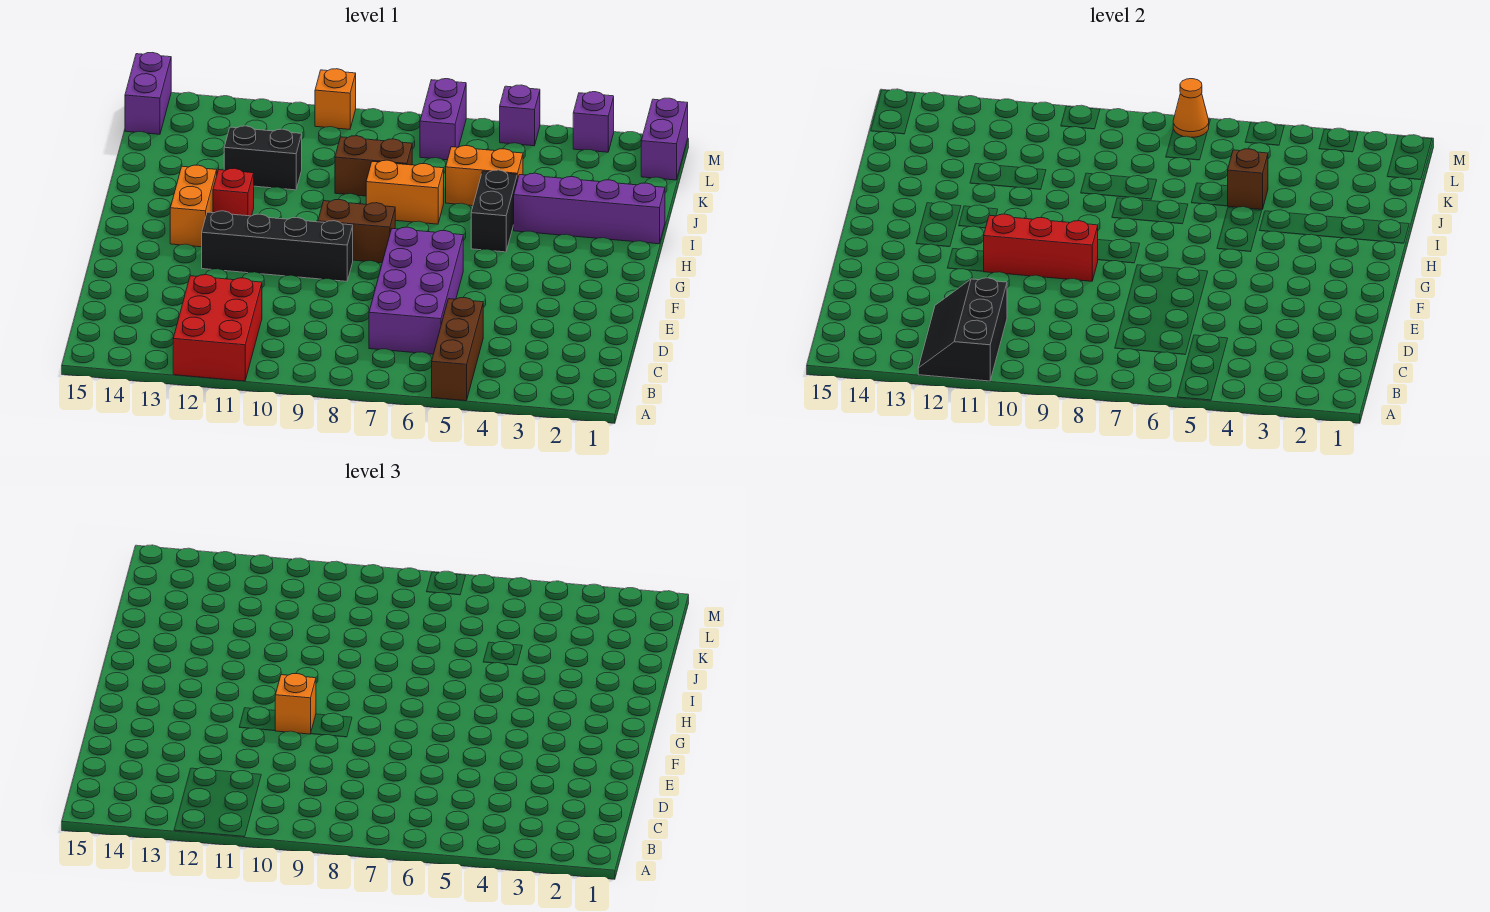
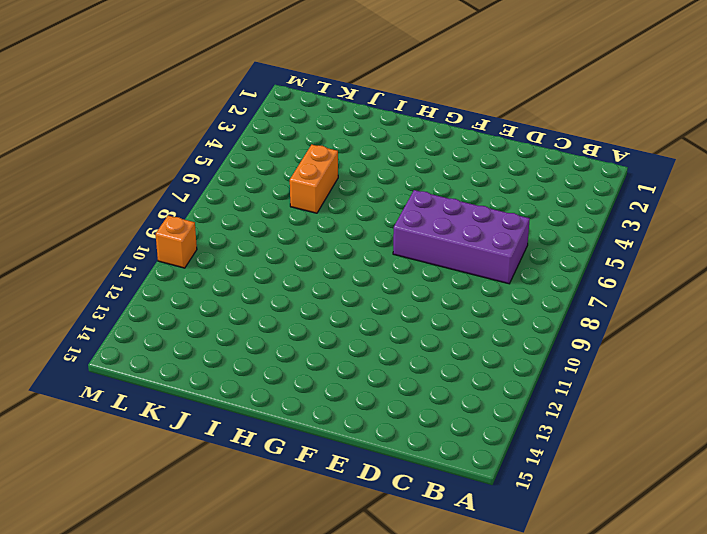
none -> brown brick A5:C5 level 1
none -> red brick A11:C12 level 1
none -> black brick F9:F12 level 1

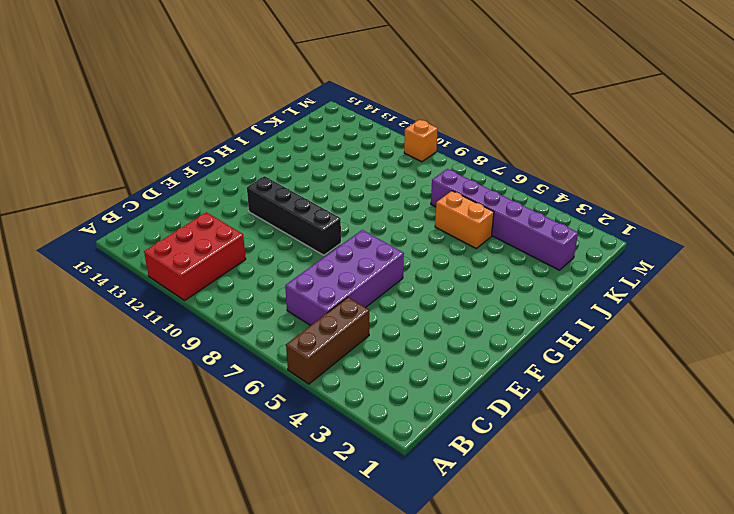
purple brick K2:K7 level 1 -> none
none -> brown brick G8:G9 level 1
none -> orange brick G13:H13 level 1
none -> black brick H5:I5 level 1

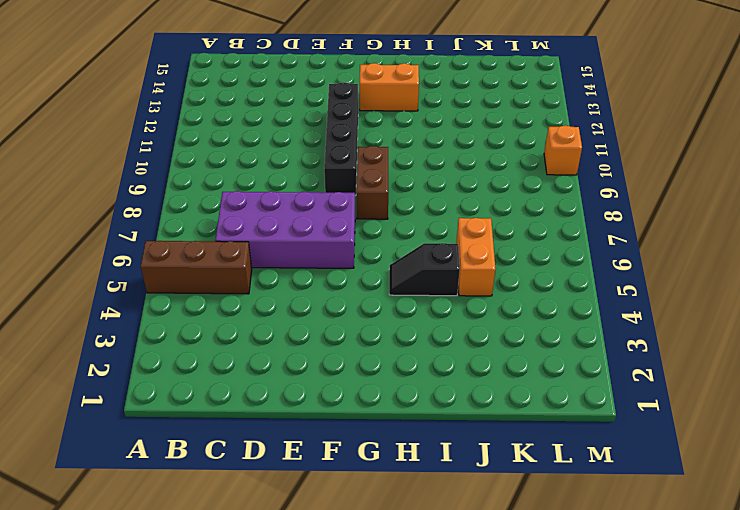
black slope H5:I5 level 1 top I -> black brick H5:I5 level 1
none -> red brick A11:C12 level 1
none -> red brick H12 level 1
none -> purple brick I1:I4 level 1

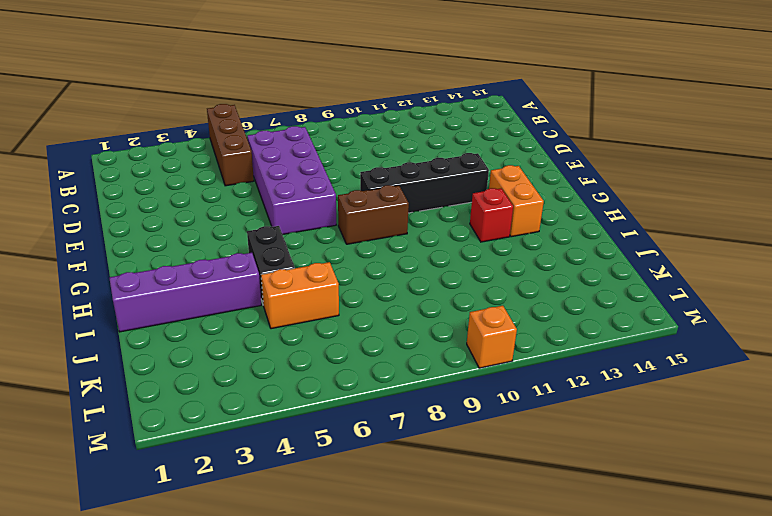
none -> red brick A11:C12 level 1
none -> orange brick I7:I8 level 1
none -> brown brick J8:J9 level 1

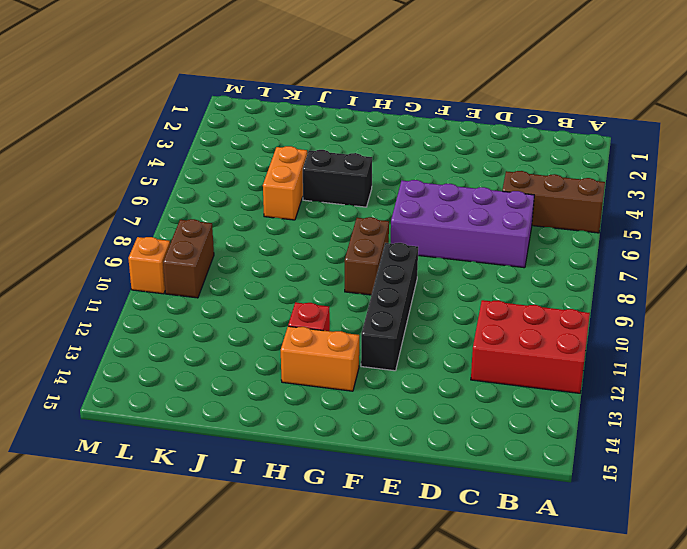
brown brick L9:L10 level 1 -> brown brick J8:J9 level 1
none -> purple brick I1:I4 level 1
none -> orange brick I7:I8 level 1
none -> black brick J11:J12 level 1

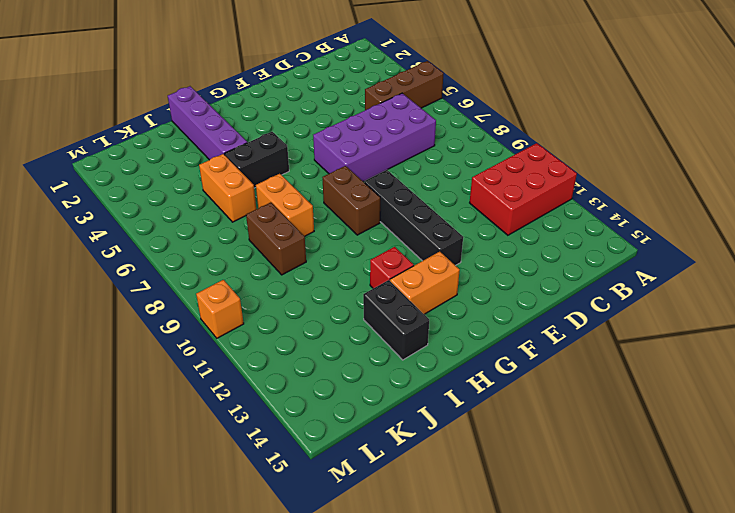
black brick I13:I14 level 1 -> black brick J11:J12 level 1
none -> purple brick L1:M1 level 1
none -> purple brick L7:M7 level 1
none -> purple brick L15:M15 level 1

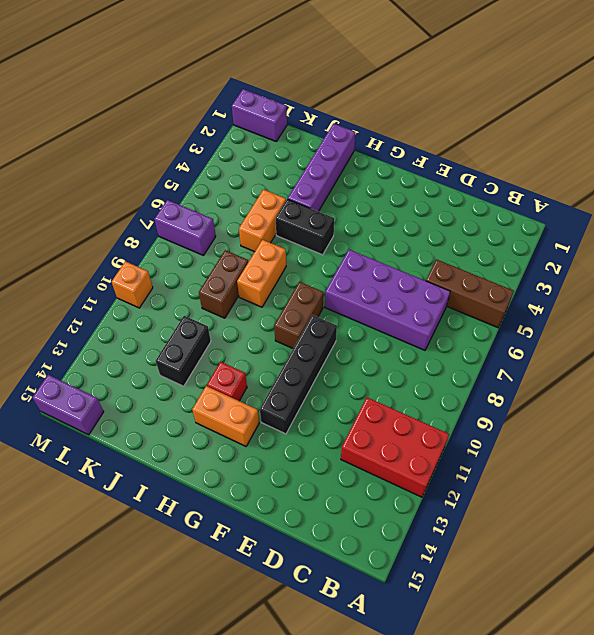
none -> purple brick M3 level 1
none -> purple brick M5 level 1
none -> black slope A11:C12 level 2 top 11

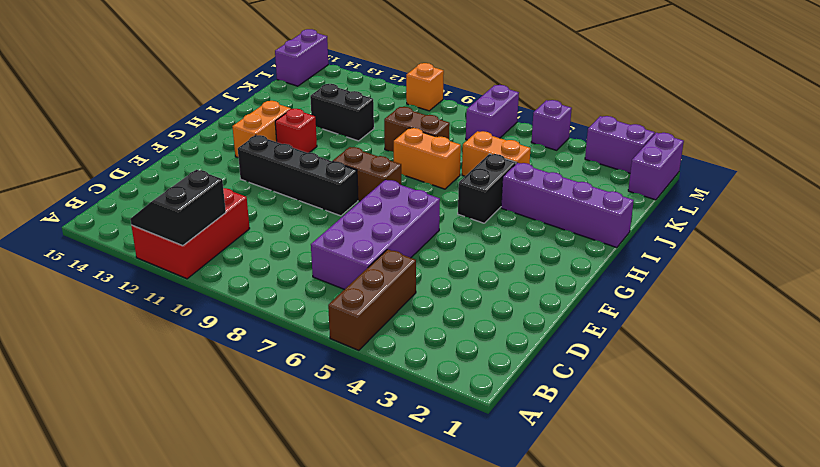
black slope A11:B12 level 2 top 11 -> black slope A11:C12 level 2 top 11
purple brick M2:M3 level 1 -> purple brick M3 level 1
none -> red brick F9:F11 level 2
none -> brown brick J5 level 2
none -> orange cone M7 level 2

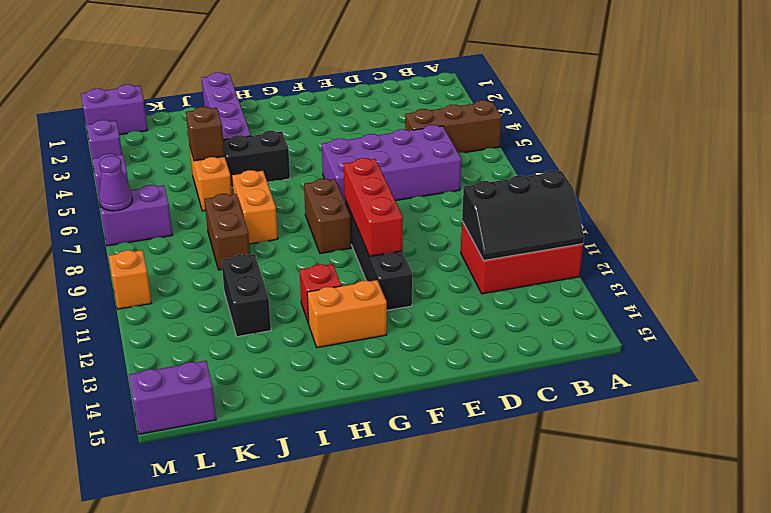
purple cone M7 level 2 -> orange cone M7 level 2
none -> orange brick F10 level 3

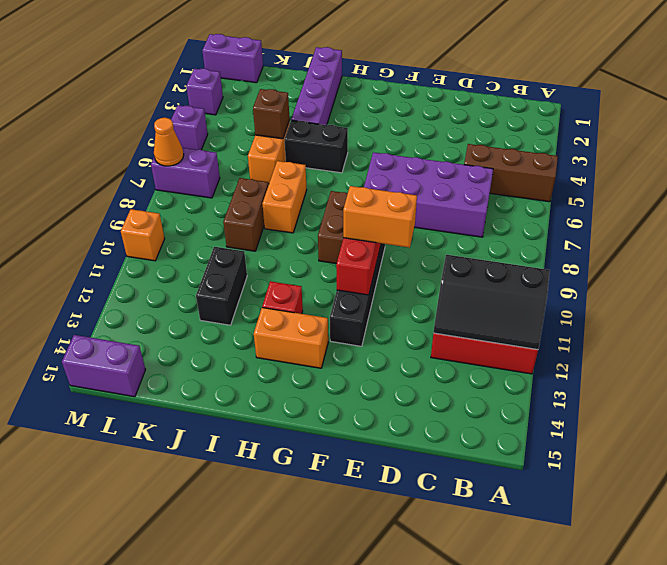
orange brick E10:F10 level 3 -> orange brick F10 level 3

